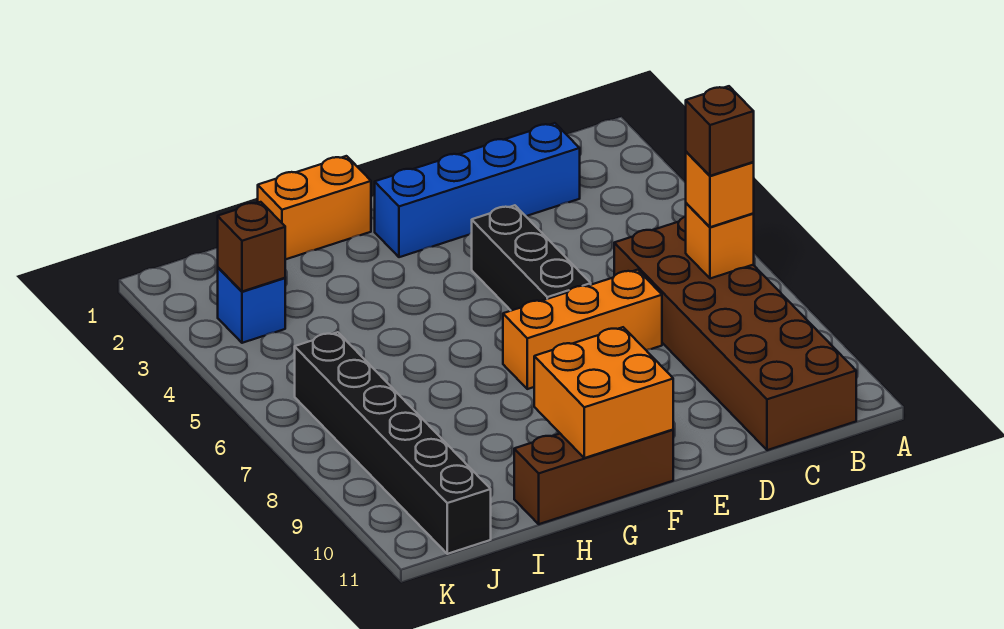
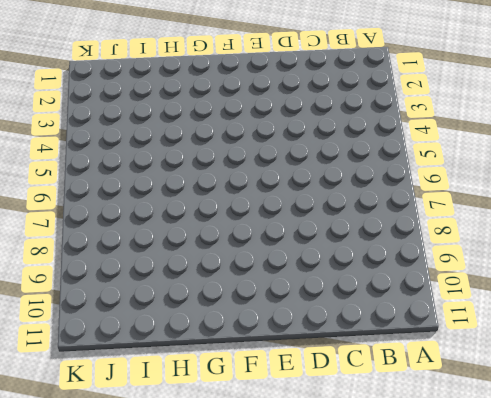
none -> brown brick B6:C11 level 1
none -> blue brick C2:F2 level 1
none -> orange brick D7:F7 level 1

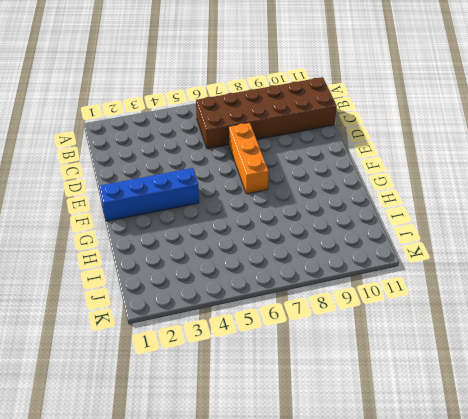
blue brick F1:F4 level 1 -> blue brick C2:F2 level 1
none -> black brick E4:E6 level 1
none -> brown brick F11:H11 level 1
none -> orange brick G1:H1 level 1

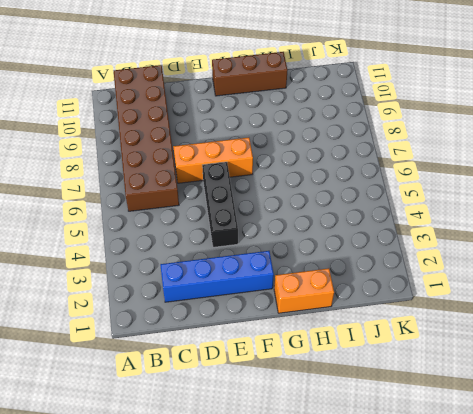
none -> blue brick J3 level 1
none -> black brick J6:J11 level 1
none -> orange brick B7 level 2

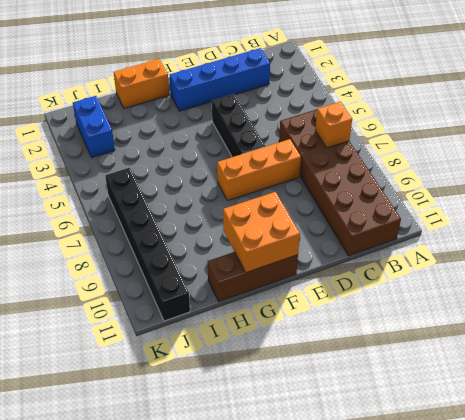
blue brick J2:J3 level 1 -> blue brick J3 level 1
none -> brown brick J3 level 2
none -> orange brick B7 level 3
none -> brown brick B7 level 4

